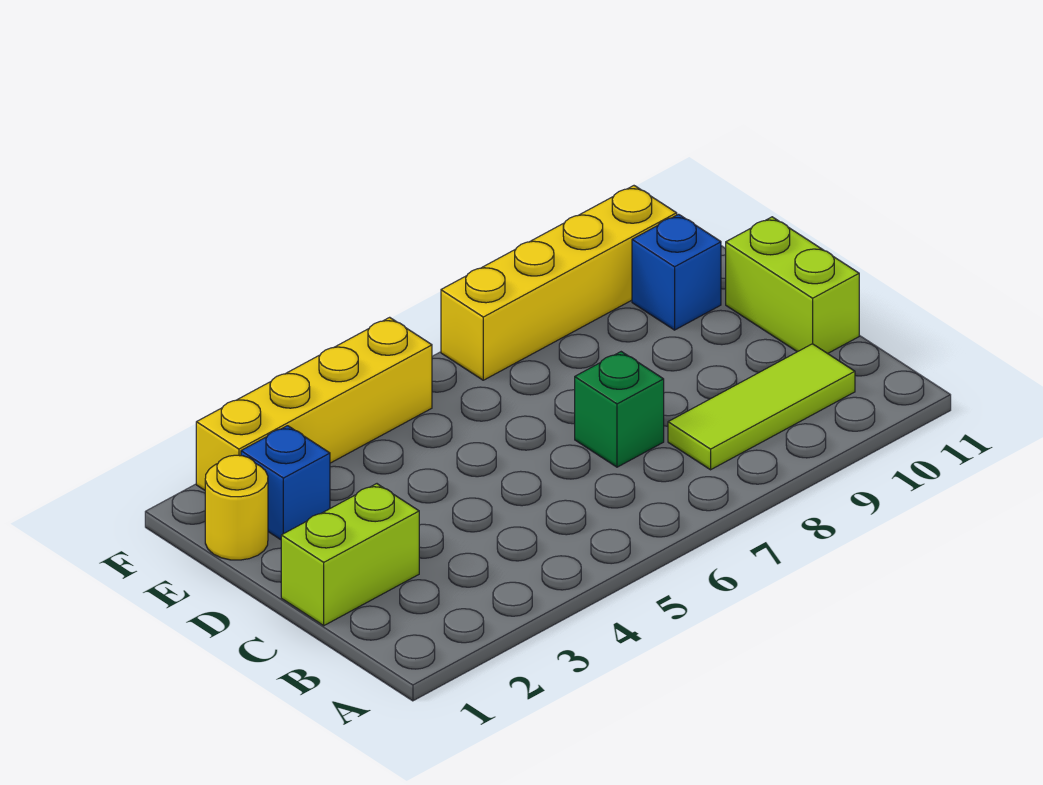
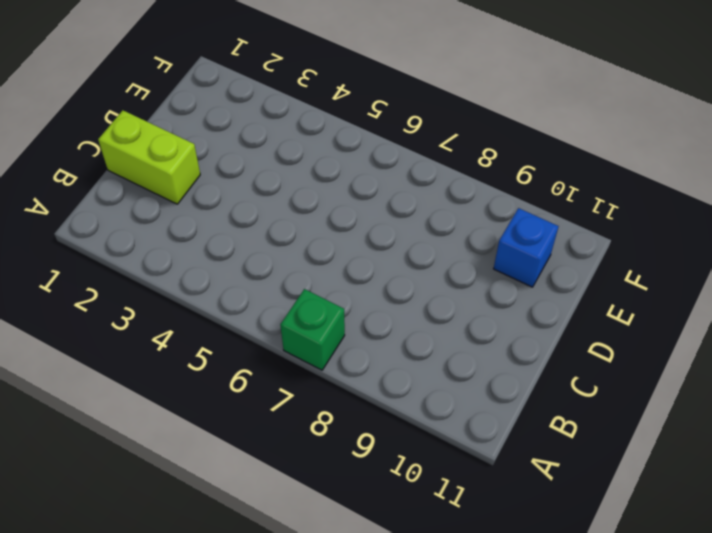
green brick A7 level 1 -> green brick C7 level 1
none -> lime tile B8:B10 level 1
none -> lime brick C11:D11 level 1

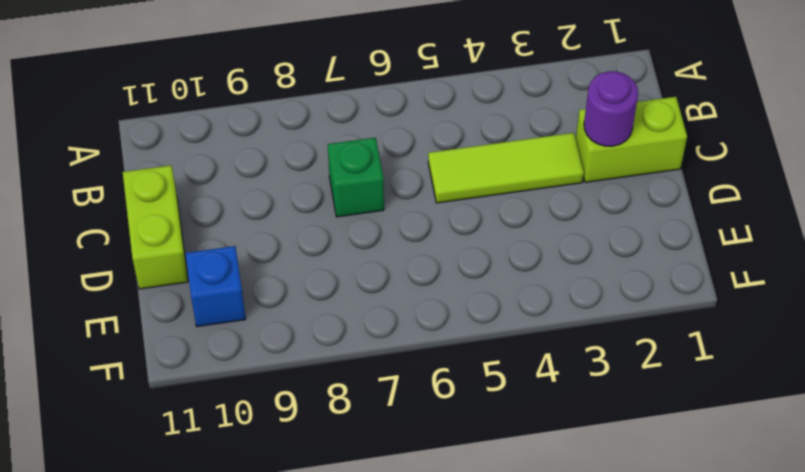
purple round brick C2 level 2 -> none
lime tile C3:C5 level 1 -> lime tile B8:B10 level 1
none -> yellow round brick E1 level 1
none -> blue brick E2 level 1

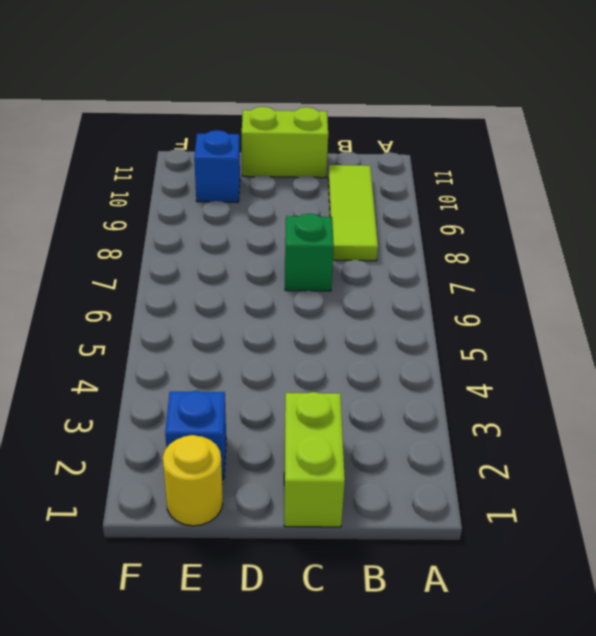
none -> yellow brick F2:F5 level 1
none -> yellow brick F7:F10 level 1

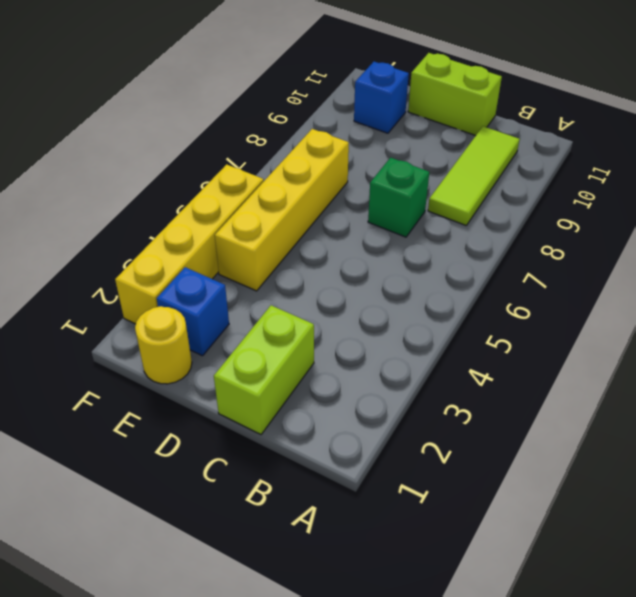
yellow brick E4:E7 level 1 -> yellow brick F7:F10 level 1

